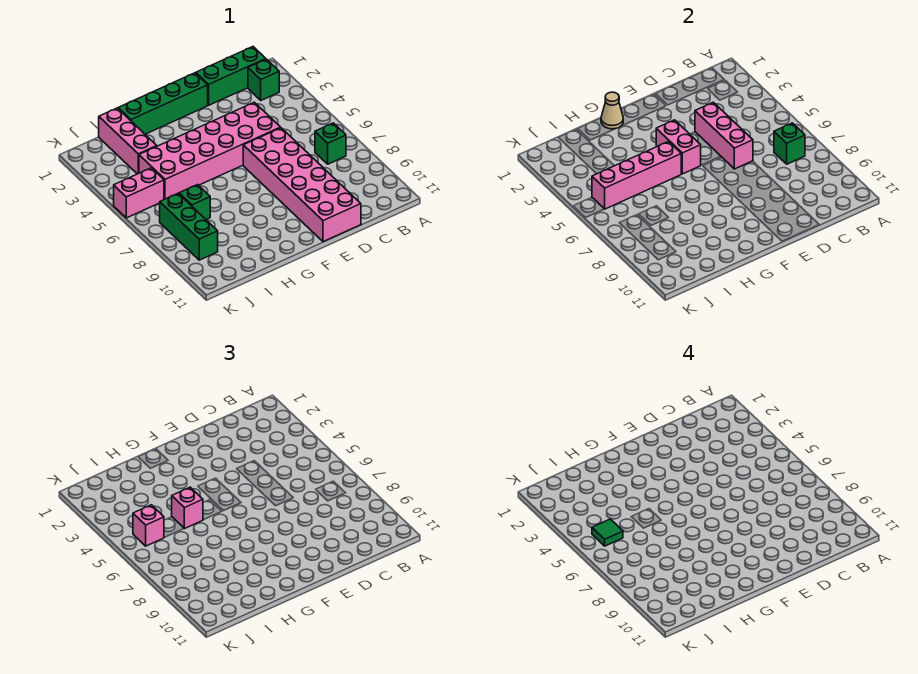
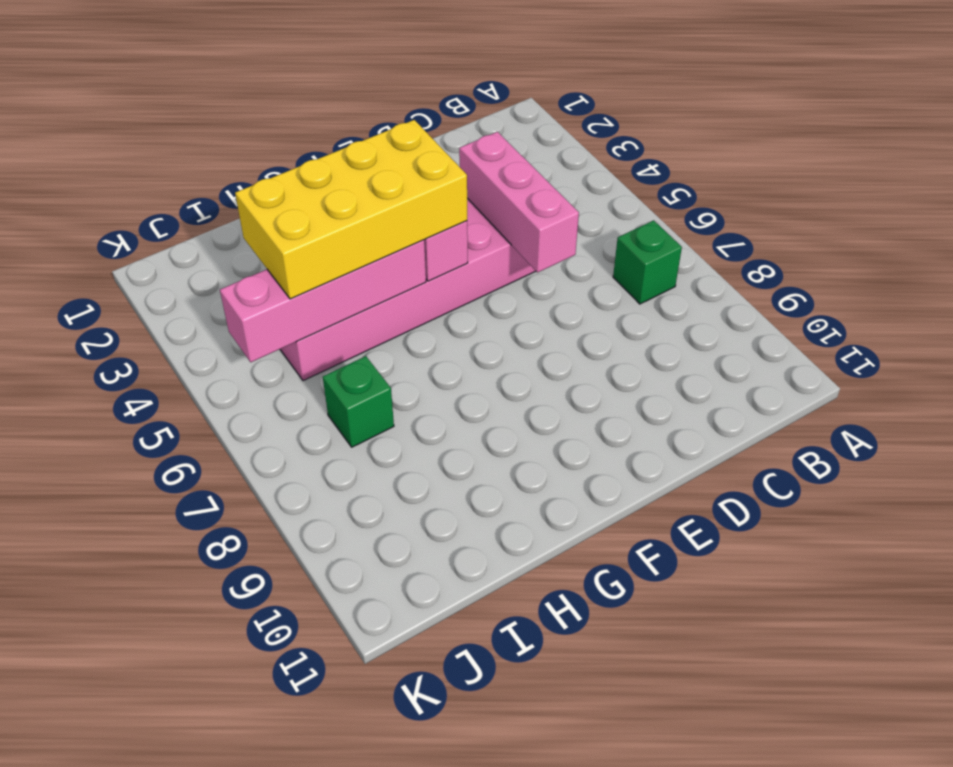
yellow brick F4:I5 level 3 -> pink brick H5 level 3
none -> green brick B1:D1 level 1
none -> green brick B2 level 1
none -> pink brick D6:E11 level 1

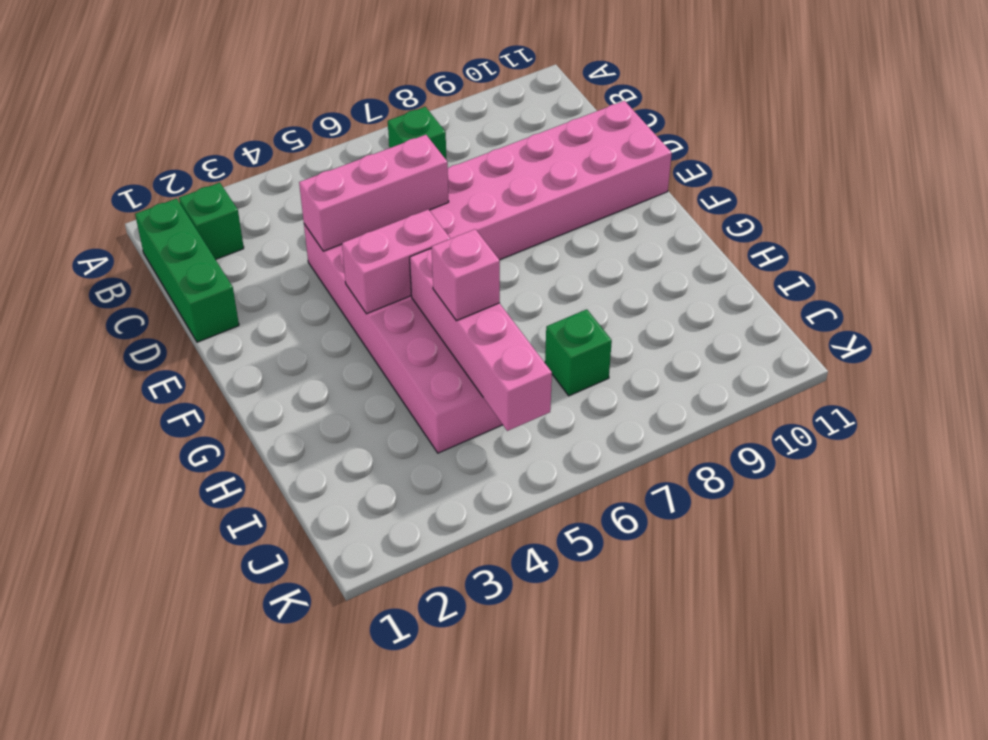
none -> green brick E1:H1 level 1
none -> pink brick I1:I3 level 1
none -> pink brick J5:K5 level 1

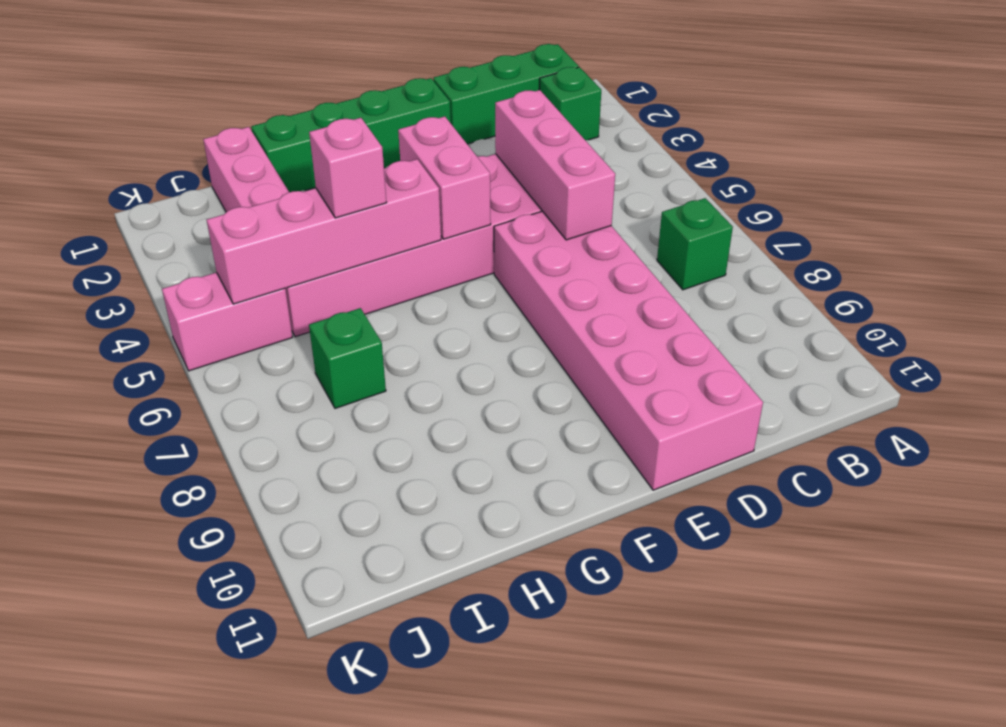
none -> green brick J7:J9 level 1
none -> green brick B7 level 2
none -> tan cone G1 level 2

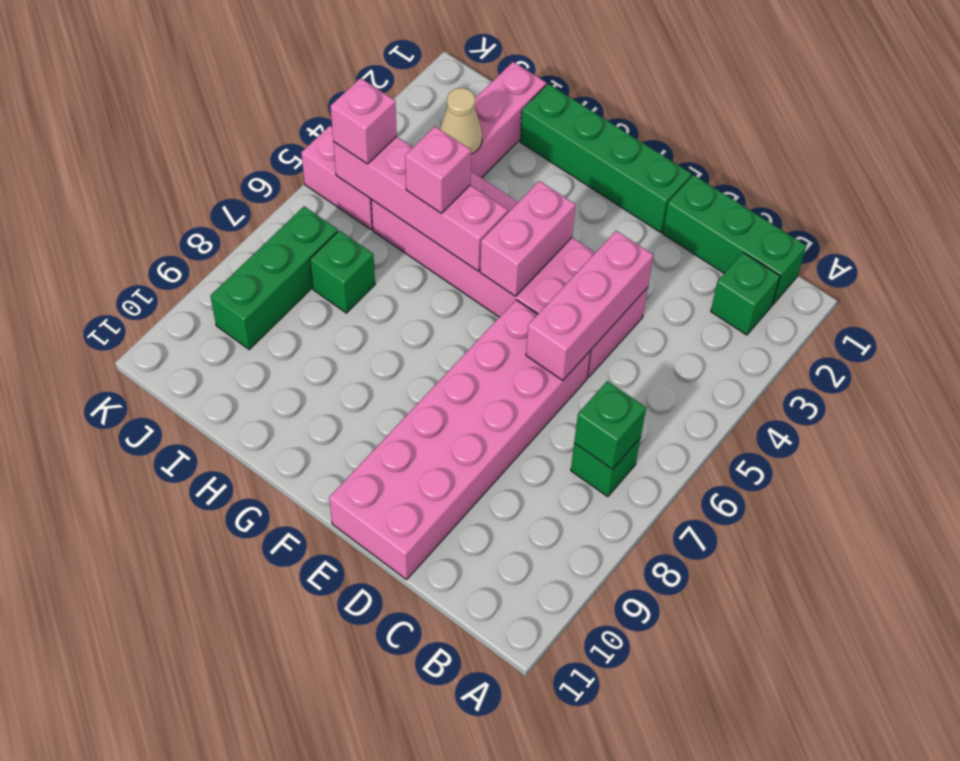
tan cone I3 level 2 -> tan cone G1 level 2
none -> green tile J5 level 4

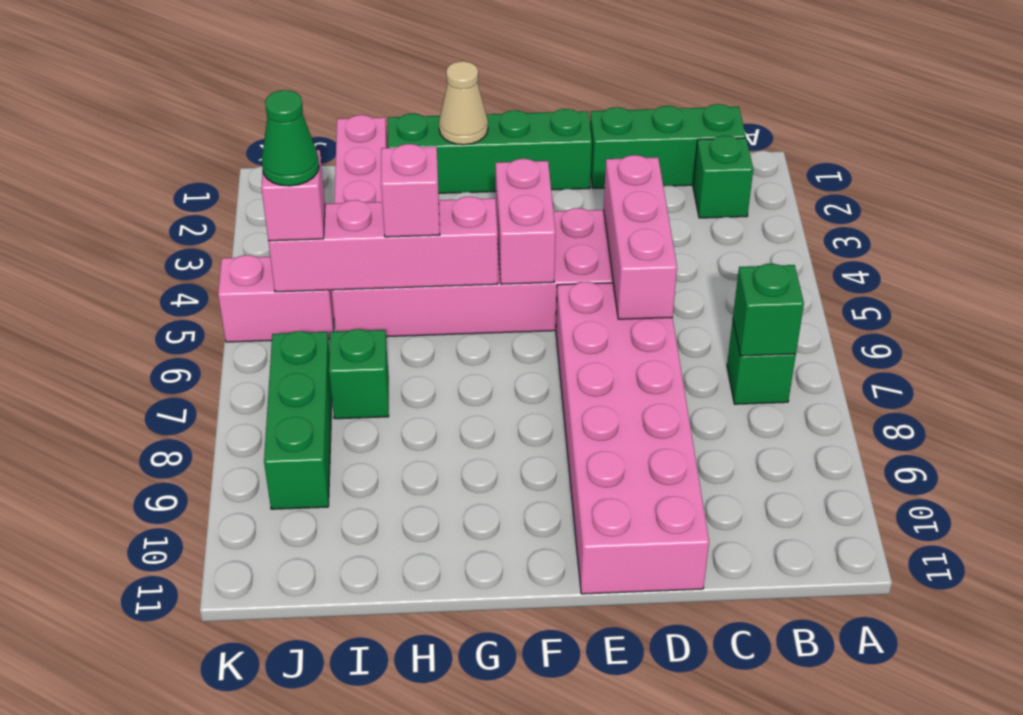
green cone J5 level 4 -> green tile J5 level 4

